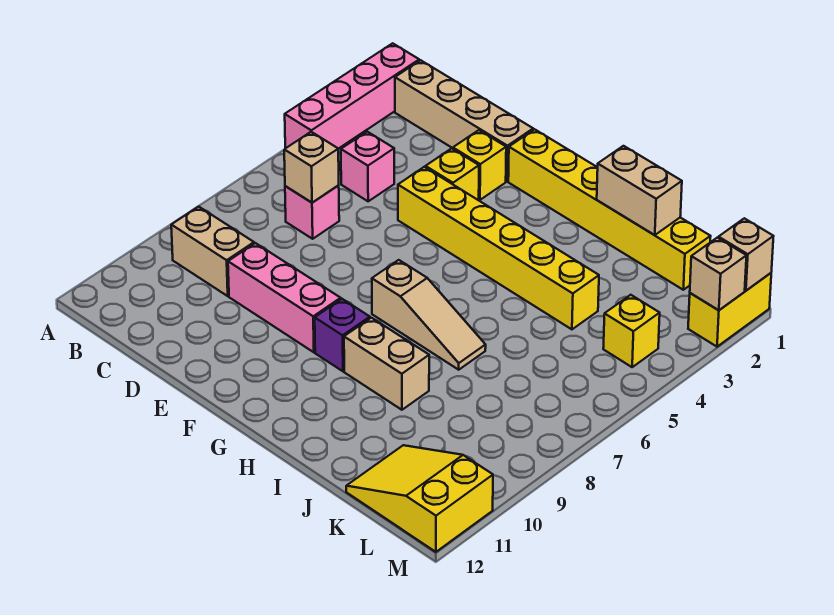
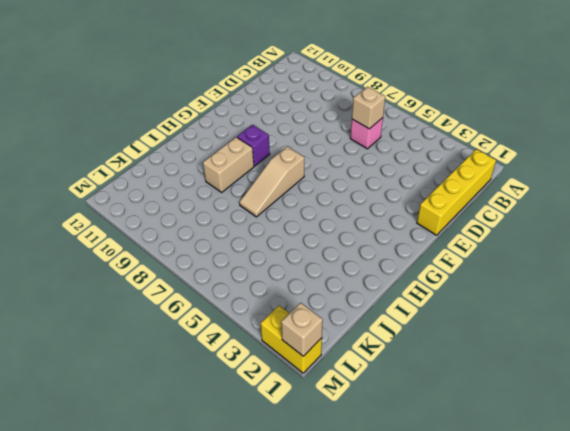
yellow brick B1:E1 level 1 -> tan brick B1:E1 level 1
none -> pink brick A1:A4 level 1
none -> tan brick B9:C9 level 1
none -> pink brick C4 level 1

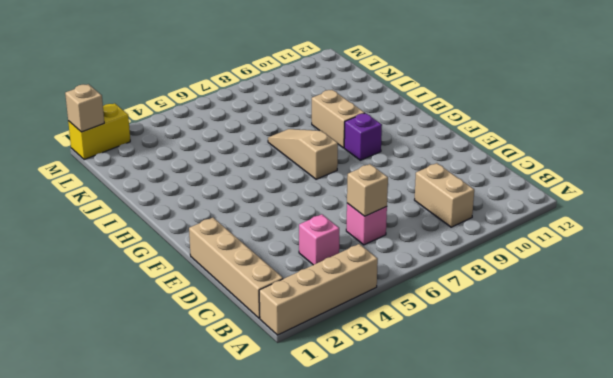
tan brick A1:A4 level 1 -> pink brick A1:A4 level 1
none -> pink brick D9:F9 level 1
none -> yellow brick E2 level 1
none -> yellow brick E3 level 1

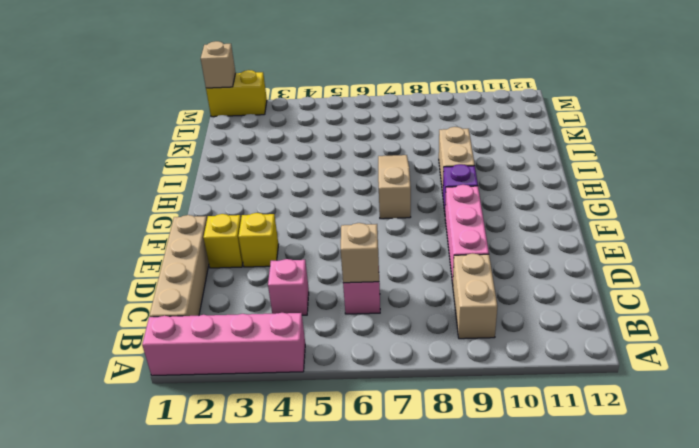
none -> yellow brick E4:J4 level 1
none -> yellow brick F1:K1 level 1
none -> yellow slope K11:M12 level 1 top M

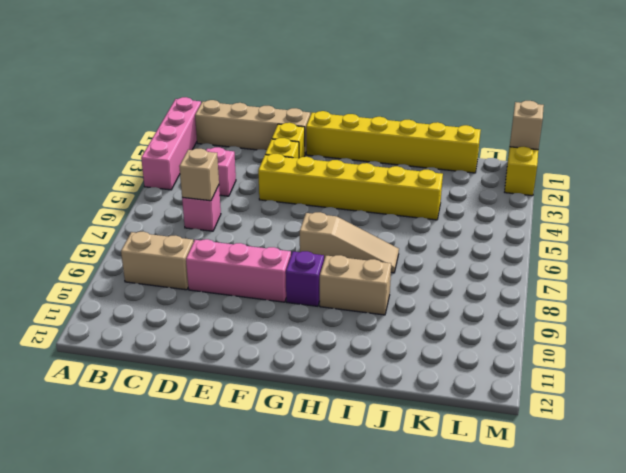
none -> yellow slope K11:M12 level 1 top M
none -> yellow brick L4 level 1
none -> tan brick I1:J1 level 2

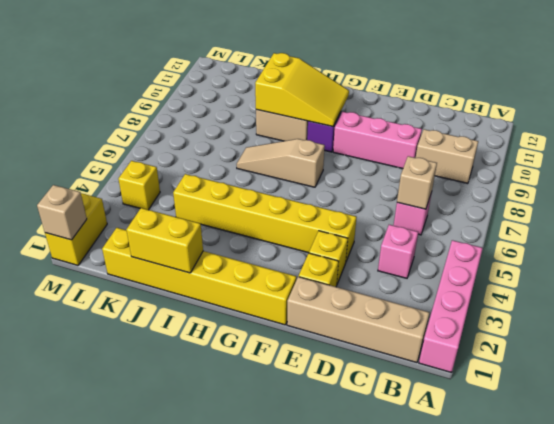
yellow slope G9:I10 level 2 top I -> yellow slope K11:M12 level 1 top M
yellow brick I1:J1 level 2 -> tan brick I1:J1 level 2
none -> tan brick M2 level 2

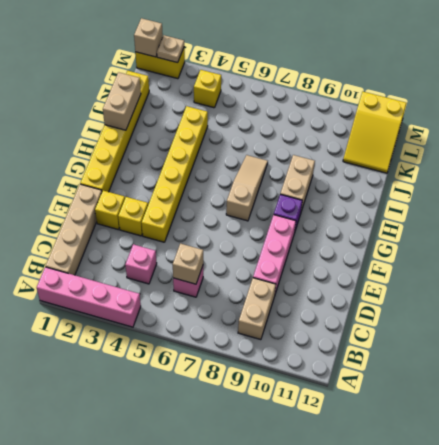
tan plate M2 level 2 -> tan brick M2 level 2

